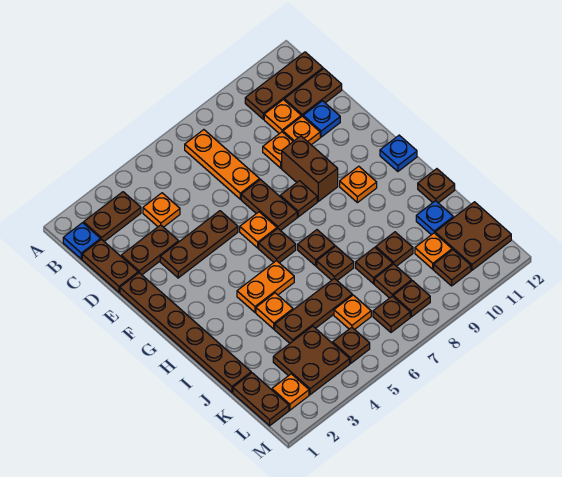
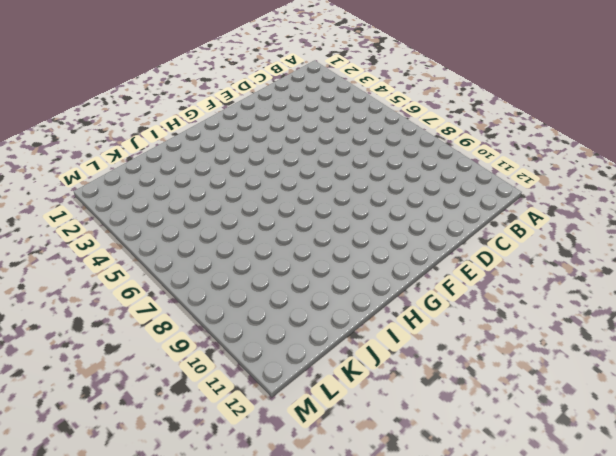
none -> blue plate B1 level 1
none -> brown plate B2:B3 level 1
none -> orange plate B7:D7 level 1
none -> brown plate B10:B12 level 1

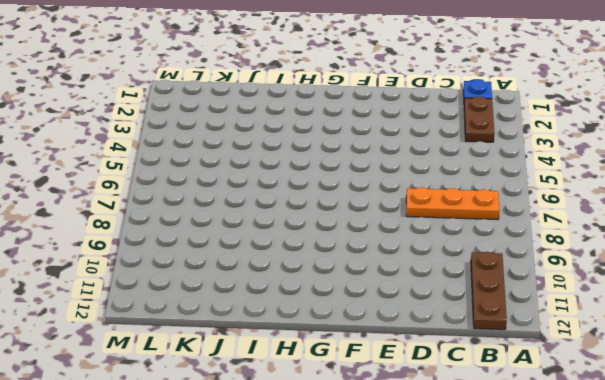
none -> brown plate C1:D1 level 1
none -> orange plate C4 level 1
none -> orange plate C10 level 1
none -> brown plate C11:C12 level 1

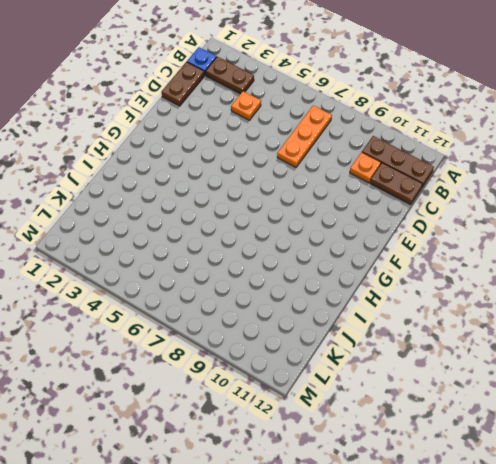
none -> brown plate D2:D3 level 1
none -> orange plate D9 level 1
none -> orange plate D10 level 1
none -> blue plate D11 level 1

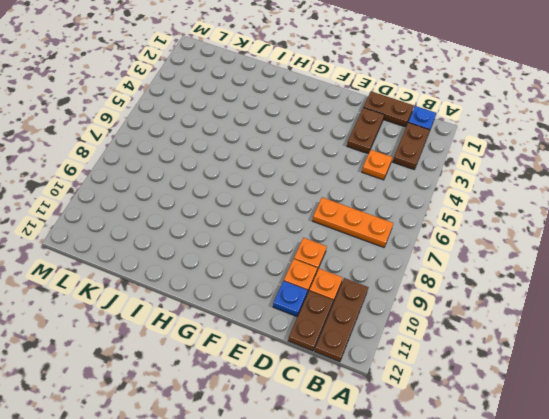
none -> brown plate E1:J1 level 1
none -> brown plate E3:E5 level 1
none -> brown plate E7:F7 level 1
none -> brown brick E9:F9 level 1

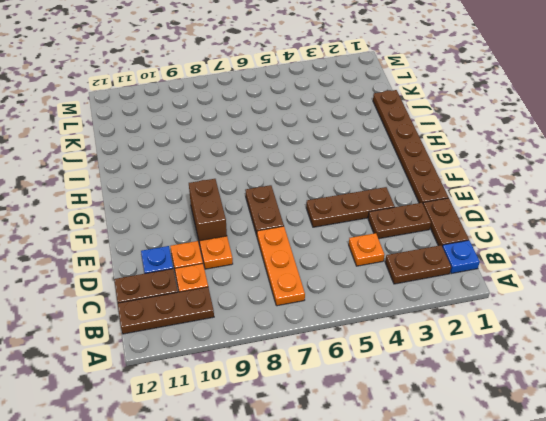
none -> orange plate F6 level 1
none -> brown plate F8 level 1
none -> brown plate G6 level 1
none -> orange plate G10 level 1

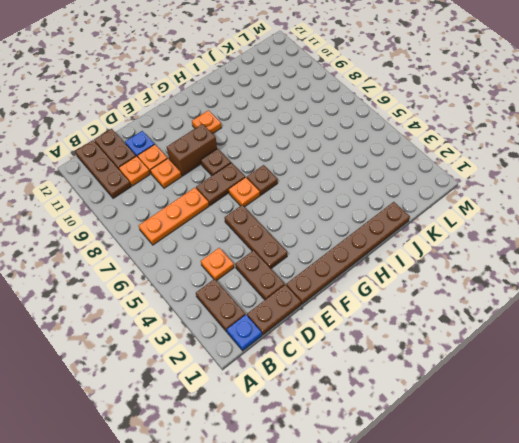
none -> blue plate G12 level 1
none -> orange plate H4:H5 level 1
none -> brown plate H7 level 1
none -> orange plate I4 level 1

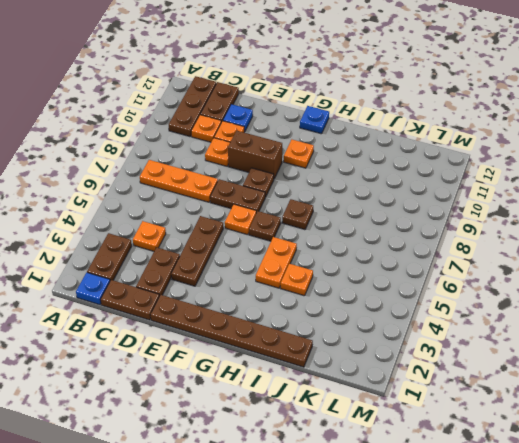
none -> brown plate I7 level 1
none -> brown plate I12 level 1
none -> brown plate J4:J6 level 1
none -> brown plate J8 level 1

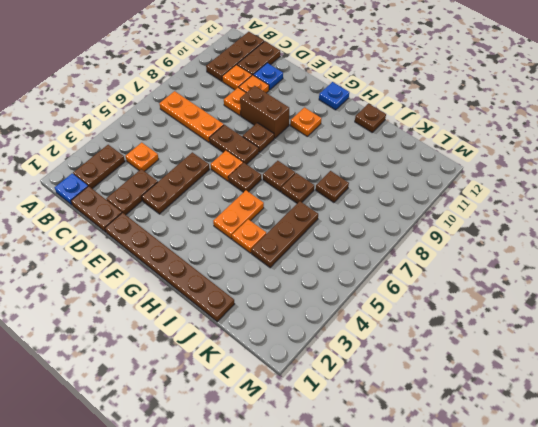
none -> brown plate J9 level 1
none -> blue plate J11 level 1
none -> brown plate K1:L1 level 1
none -> brown plate K3:L4 level 1

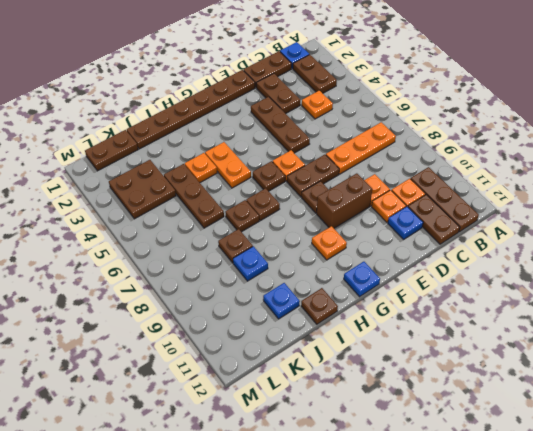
blue plate J9 level 1 -> brown plate J9 level 1
none -> orange plate K6 level 1
none -> brown plate K8 level 1
none -> orange plate K10 level 1
none -> brown plate K11:L12 level 1

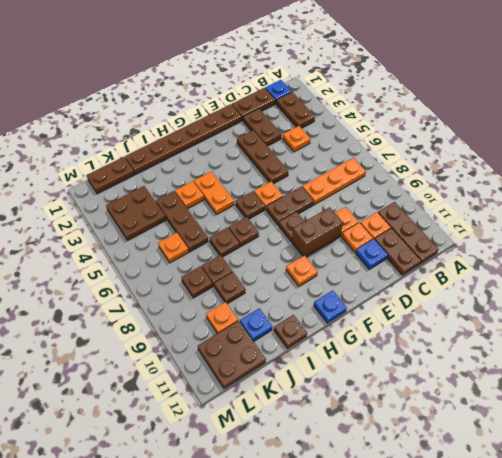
none -> orange plate L2 level 1
none -> brown plate L5 level 1
none -> brown plate L7 level 1
none -> brown plate L8 level 1

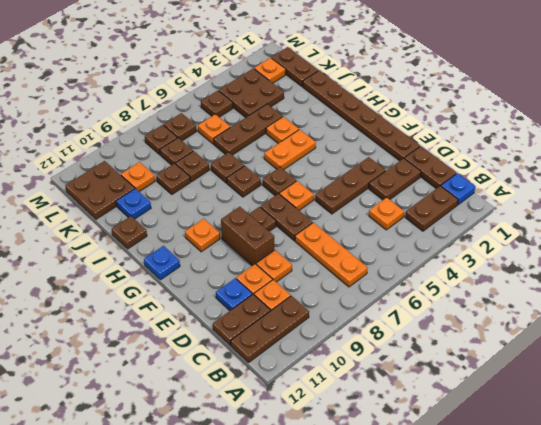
none -> brown plate L10 level 1

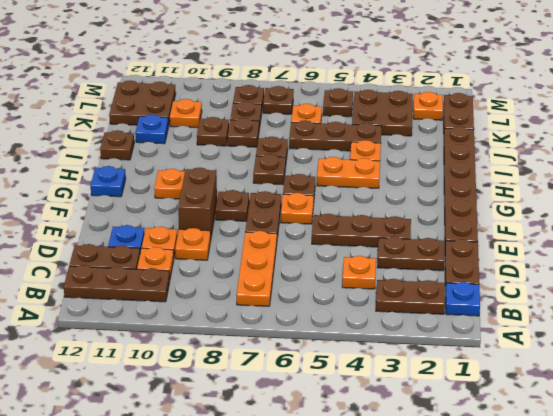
none -> brown plate L10 level 1

